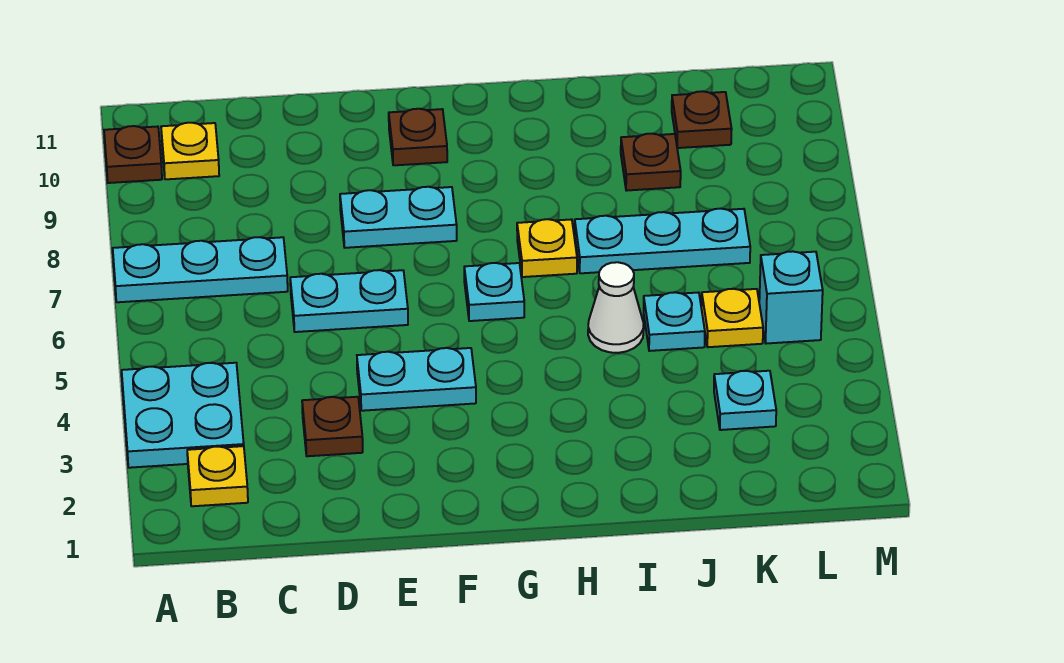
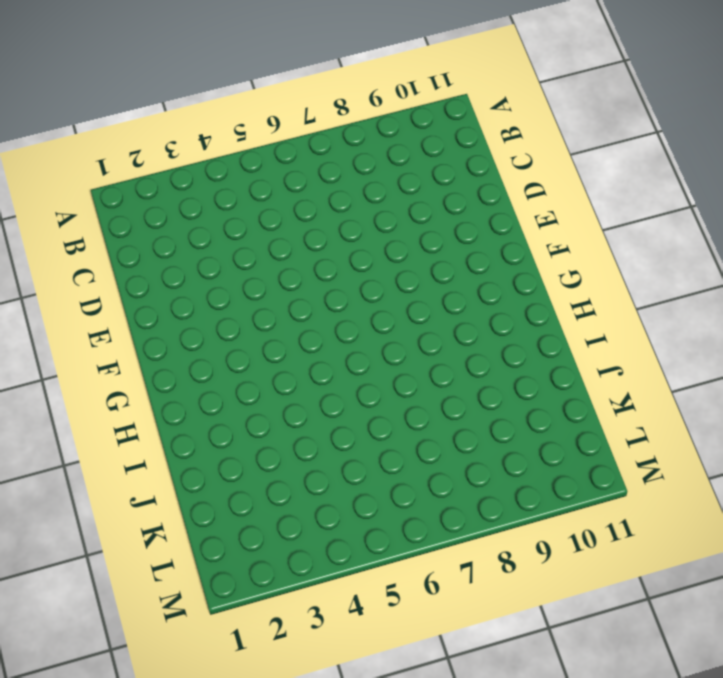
none -> cyan plate A3:B4 level 1
none -> cyan plate A7:C7 level 1
none -> brown plate A10 level 1

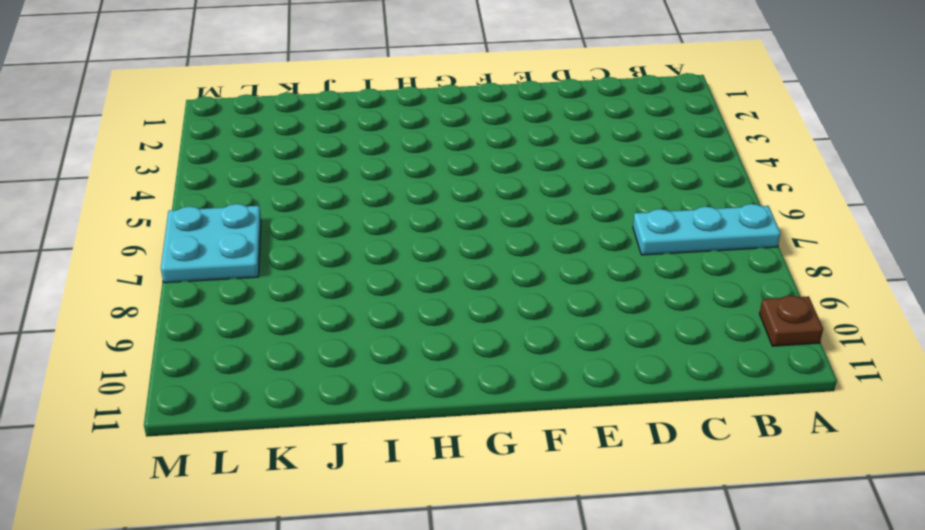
cyan plate L6:M7 level 1 -> cyan plate A3:B4 level 1
none -> yellow plate B2 level 1
none -> yellow plate B10 level 1
none -> brown plate D3 level 1

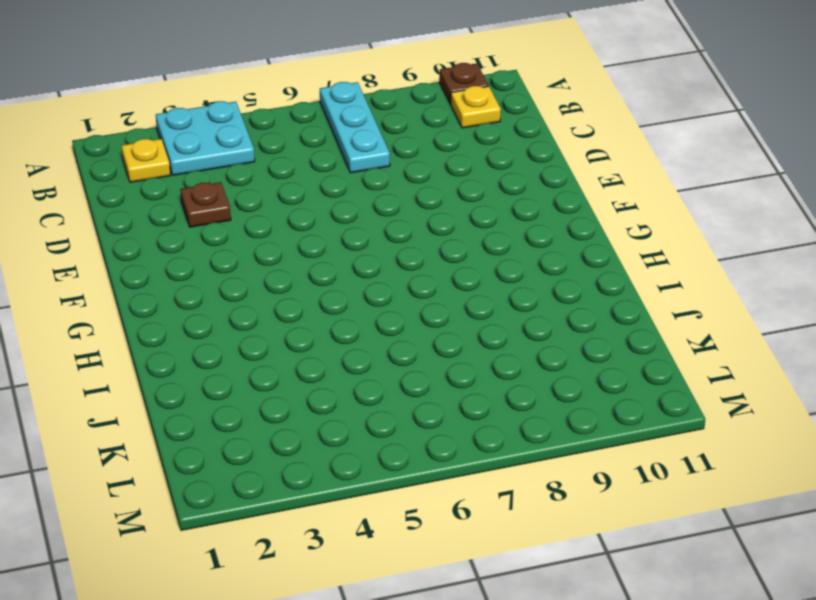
none -> cyan plate D6:E6 level 1
none -> cyan plate E4:F4 level 1
none -> cyan plate E8:F8 level 1

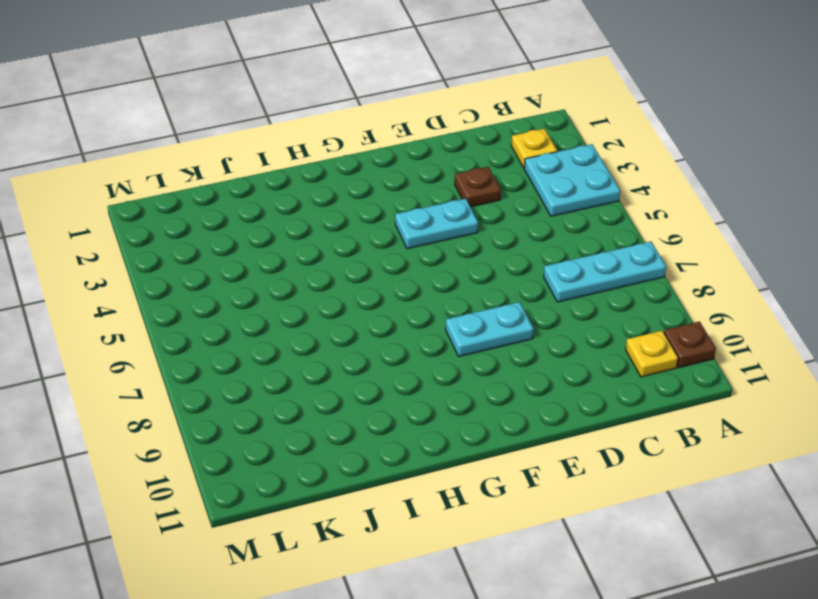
none -> cyan plate D6:E6 level 1
none -> brown plate F10 level 1
none -> cyan plate G6 level 1

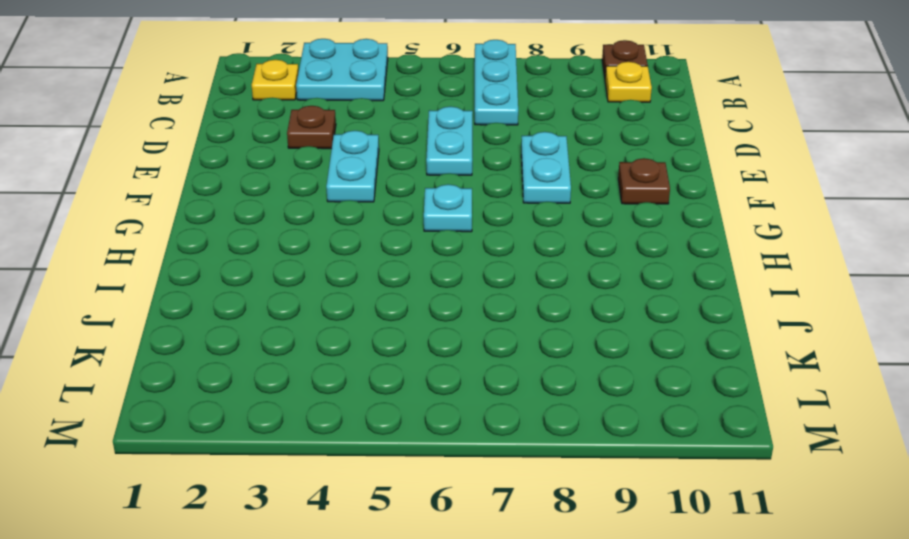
none -> yellow plate H7 level 1
none -> white cone I5 level 1
none -> cyan plate I7:K7 level 1

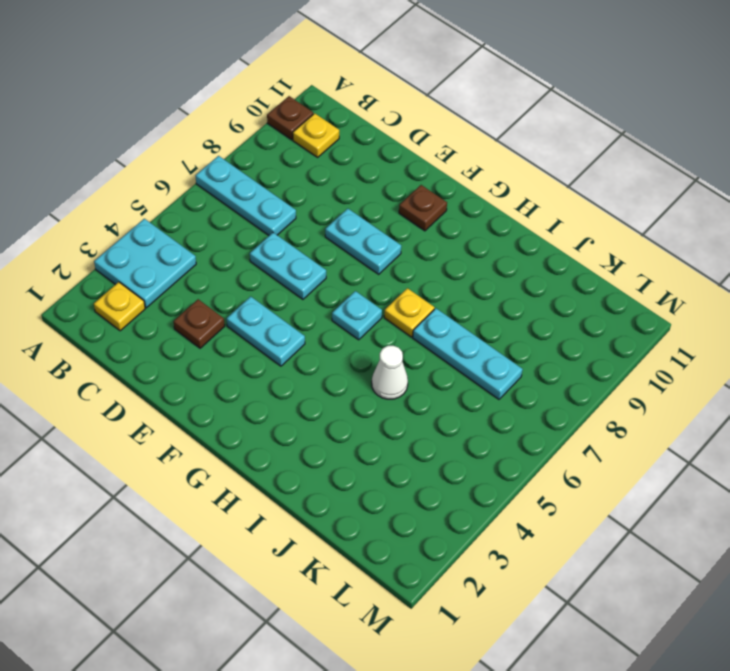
none -> cyan plate J5 level 1
none -> brown plate J9 level 1
none -> cyan plate K3 level 1

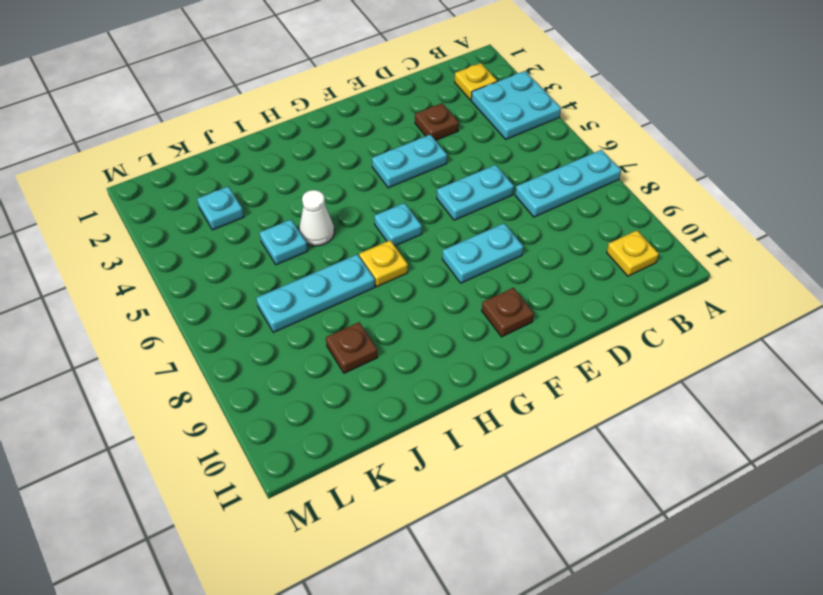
none -> brown plate A10 level 1
none -> yellow plate K5 level 1
none -> brown plate K10 level 1

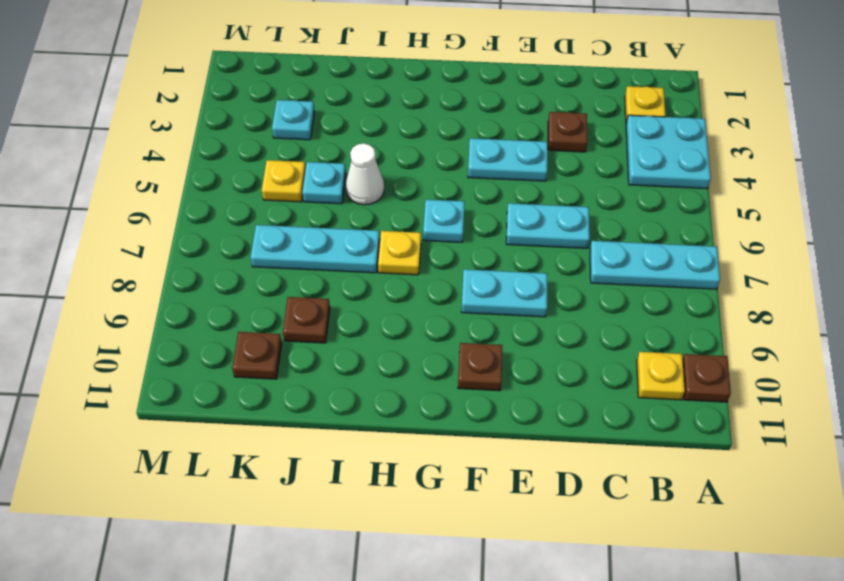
none -> cyan brick L5 level 1

